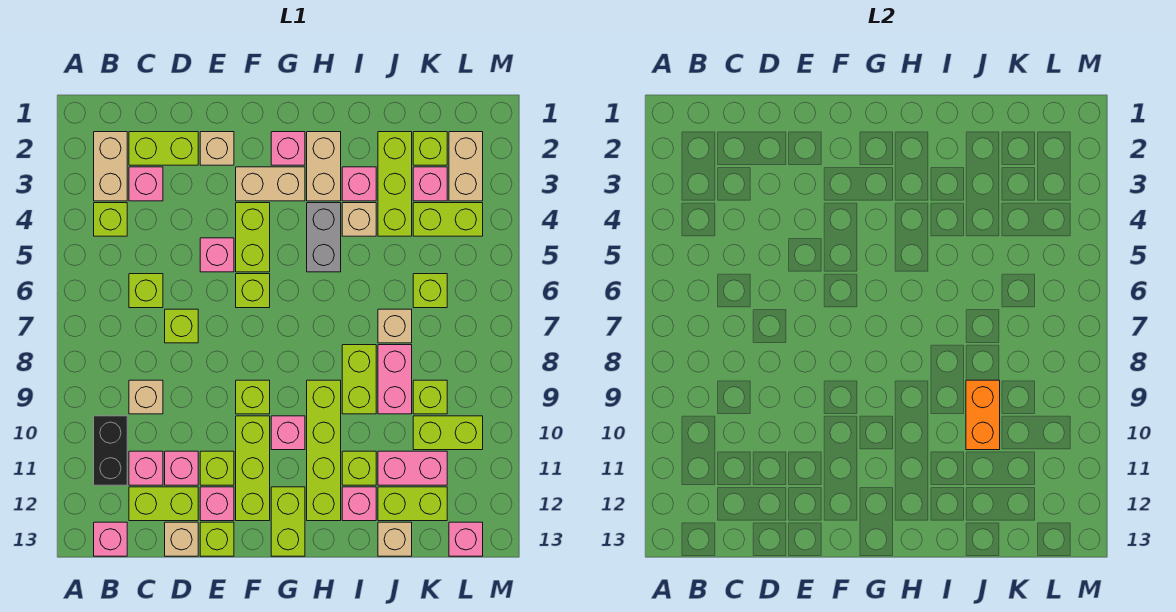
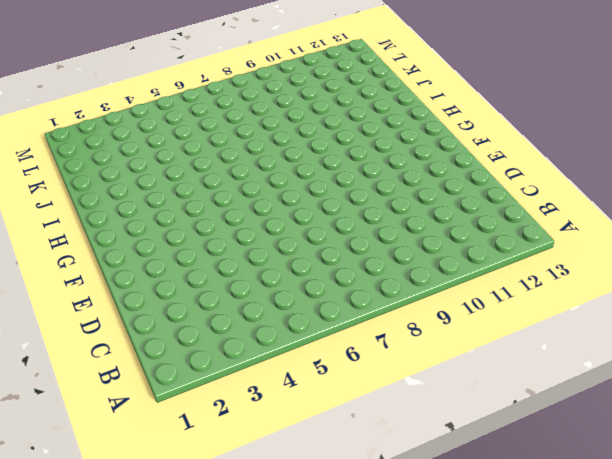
none -> tan brick B2:B3 level 1
none -> lime brick B4 level 1
none -> black brick B10:B11 level 1
none -> pink brick B13 level 1

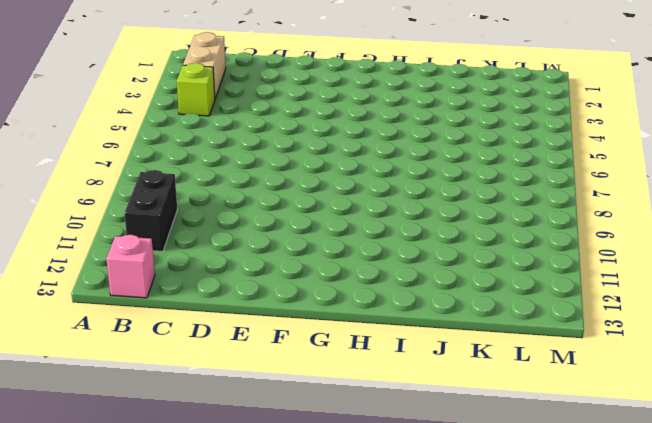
none -> lime brick C2:D2 level 1
none -> pink brick C3 level 1
none -> lime brick C6 level 1
none -> tan brick C9 level 1

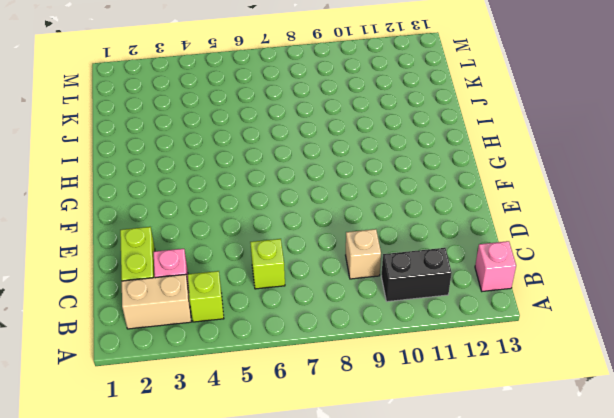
none -> pink brick C11 level 1
none -> lime brick C12:D12 level 1
none -> lime brick D7 level 1
none -> pink brick D11 level 1

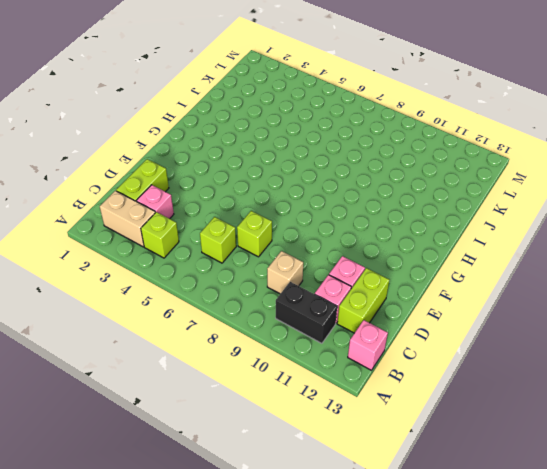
none -> tan brick D13 level 1
none -> tan brick E2 level 1
none -> pink brick E5 level 1
none -> lime brick E11 level 1

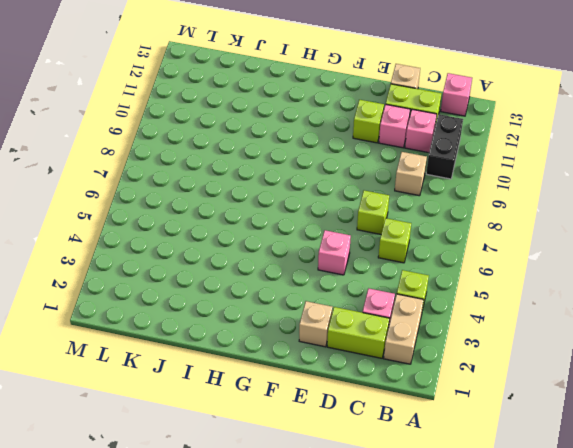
none -> pink brick E12 level 1
none -> lime brick E13 level 1
none -> tan brick F3:G3 level 1
none -> lime brick F4:F5 level 1

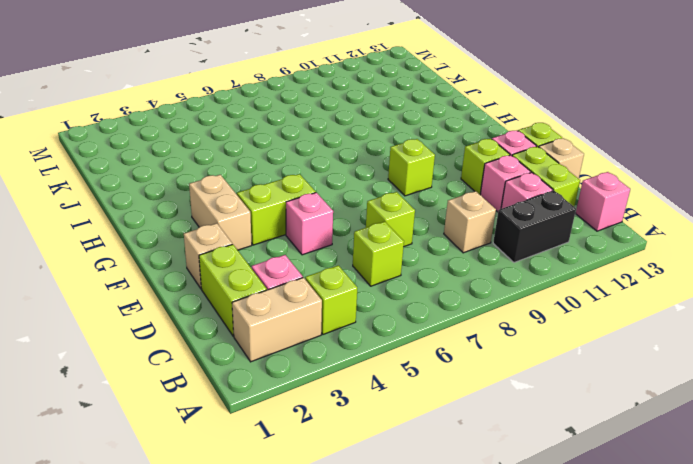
none -> lime brick F6 level 1
none -> lime brick F10:F12 level 1
none -> pink brick G2 level 1
none -> pink brick G10 level 1

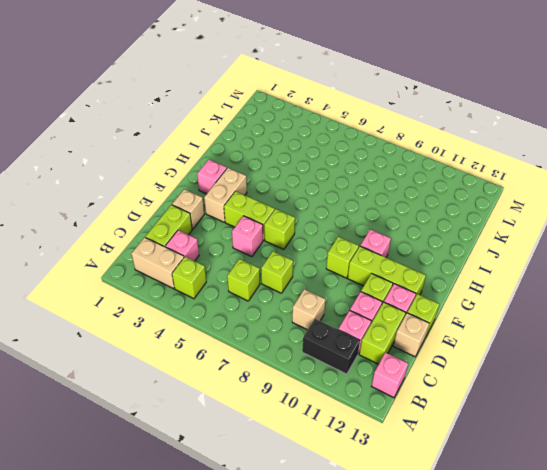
none -> lime brick G12:G13 level 1
none -> tan brick H2:H3 level 1
none -> grey brick H4:H5 level 1
none -> lime brick H9:H12 level 1

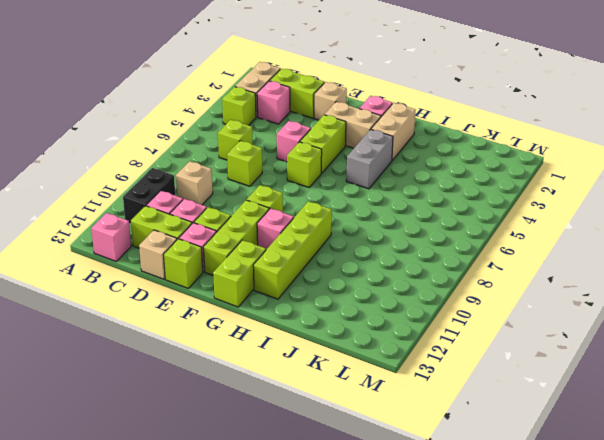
none -> pink brick I3 level 1
none -> tan brick I4 level 1
none -> lime brick I8:I9 level 1
none -> lime brick I11 level 1

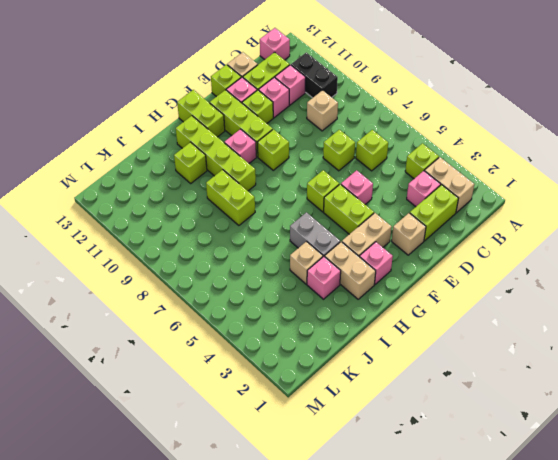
none -> pink brick I12 level 1
none -> lime brick J2:J4 level 1
none -> tan brick J7 level 1
none -> pink brick J8:J9 level 1

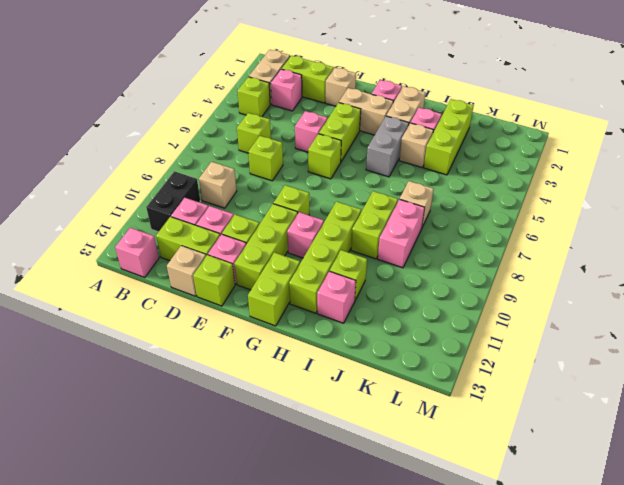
none -> pink brick J11:K11 level 1
none -> lime brick J12:K12 level 1
none -> tan brick J13 level 1
none -> lime brick K2 level 1

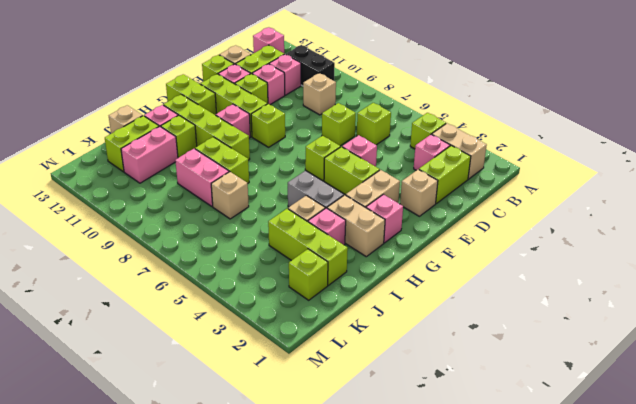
none -> pink brick K3 level 1
none -> lime brick K4:L4 level 1
none -> lime brick K6 level 1
none -> lime brick K9 level 1

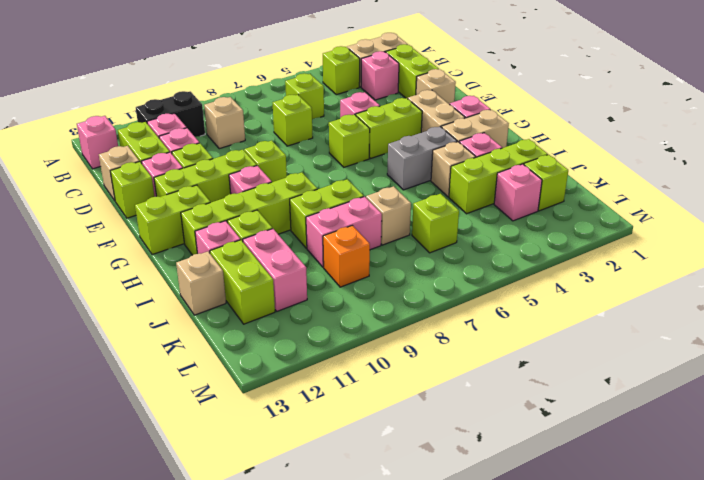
orange brick K9 level 1 -> lime brick K9 level 1
none -> lime brick K4:L4 level 1
none -> lime brick K10:L10 level 1
none -> tan brick L2:L3 level 1
none -> pink brick L13 level 1

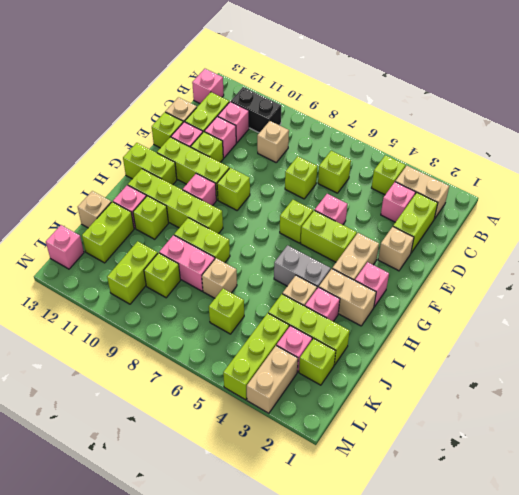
lime brick K4:M4 level 1 -> lime brick K4:L4 level 1
tan brick L3:M3 level 1 -> tan brick L2:L3 level 1
none -> pink brick J11:K11 level 1
none -> orange brick J9:J10 level 2

